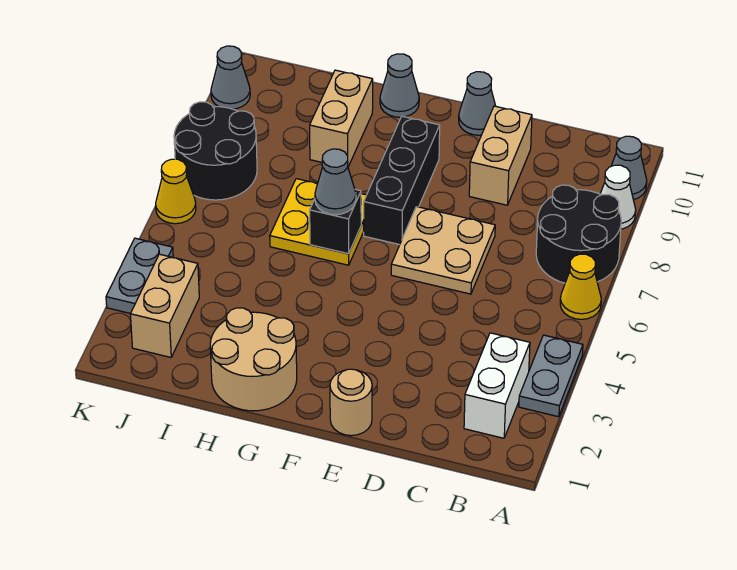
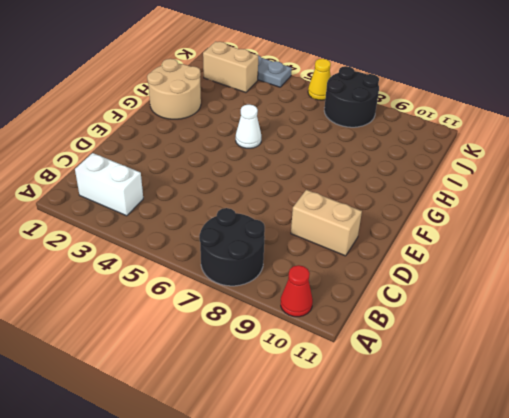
red cone A10 level 1 -> grey cone A10 level 1
white cone G5 level 1 -> white cone A9 level 1
none -> grey plate A3:A4 level 1
none -> yellow cone A6 level 1
none -> tan plate D6:E7 level 1

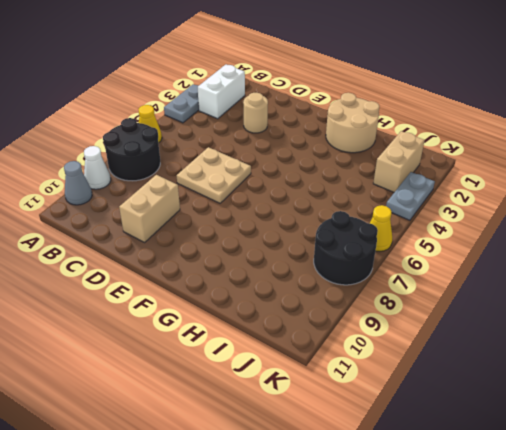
tan round brick D3 level 1 -> tan round brick E1 level 1
none -> grey cone E11 level 1
none -> black brick F7:F9 level 1
none -> yellow plate G6:H7 level 1

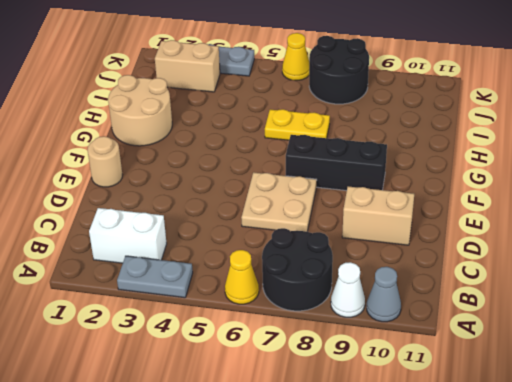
yellow plate H6:H7 level 1 -> yellow plate G6:H7 level 1
none -> grey cone E11 level 1
none -> grey cone G11 level 1
none -> tan brick H9:H10 level 1

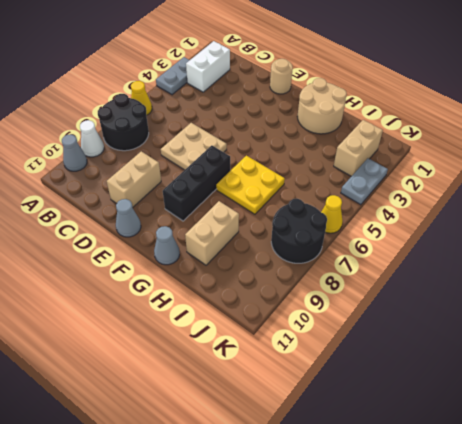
none -> grey cone K10 level 1
none -> black brick G6 level 2
none -> grey cone G6 level 3

